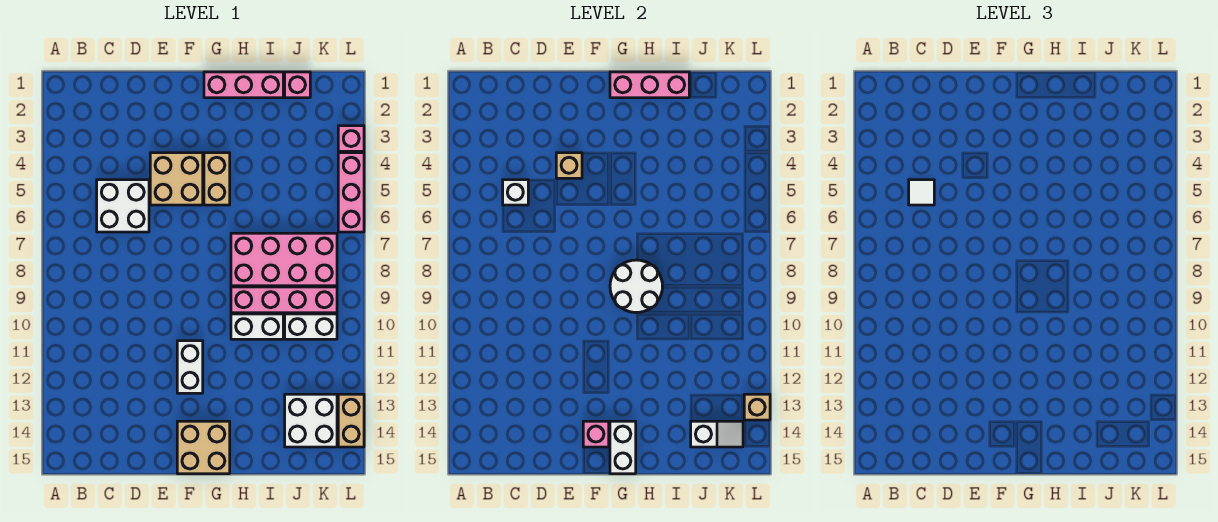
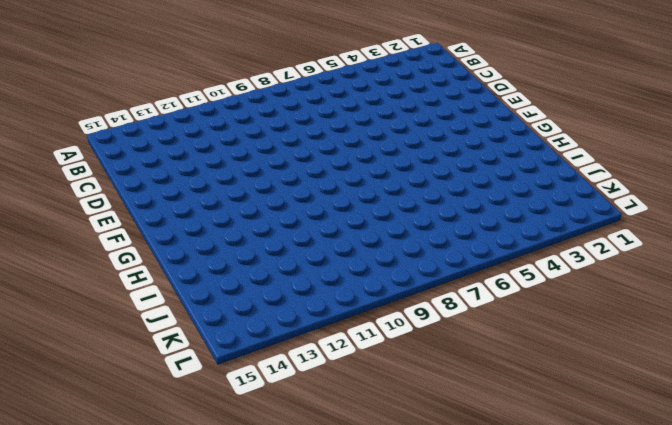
none -> white brick C5:D6 level 1
none -> tan brick E4:F5 level 1
none -> white brick F11:F12 level 1

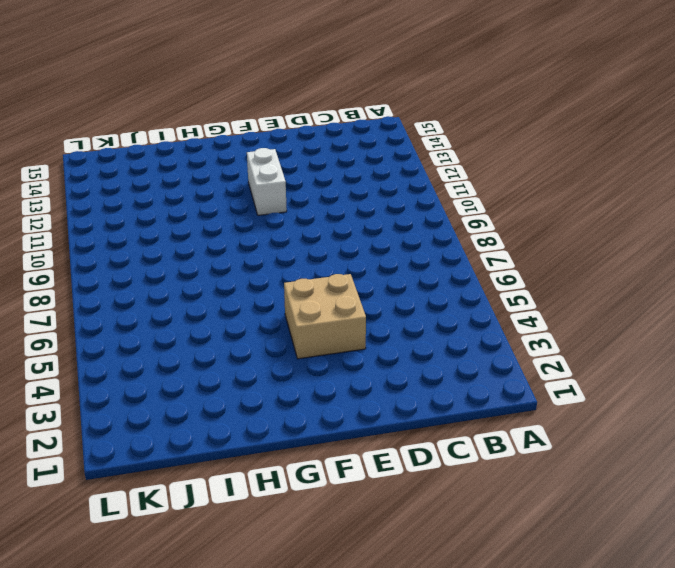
none -> white brick C5:D6 level 1
none -> tan brick F14:G15 level 1
none -> pink brick G1:I1 level 1

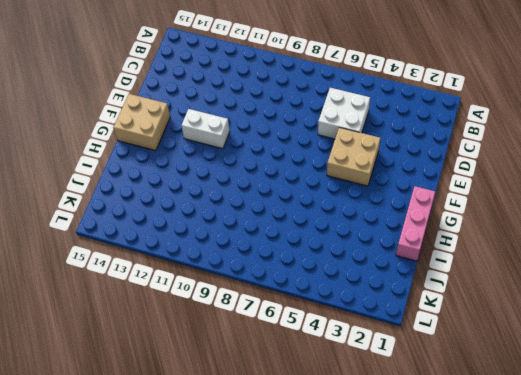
none -> tan brick G4:G5 level 1
none -> pink brick H7:K8 level 1
none -> pink brick H9:K9 level 1

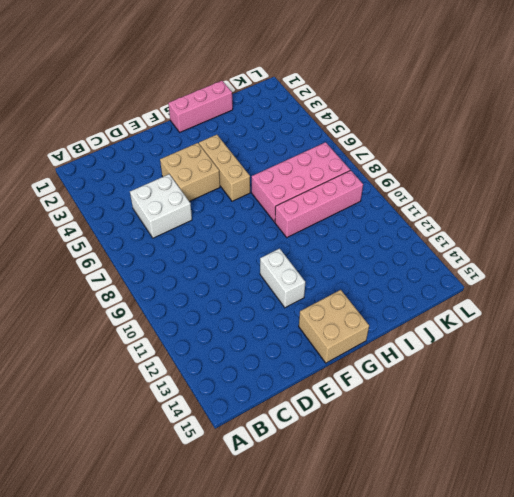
tan brick G4:G6 level 1 -> tan brick G4:G5 level 1
none -> white brick H10:I10 level 1
none -> pink brick J1 level 1
none -> white brick J10:K10 level 1

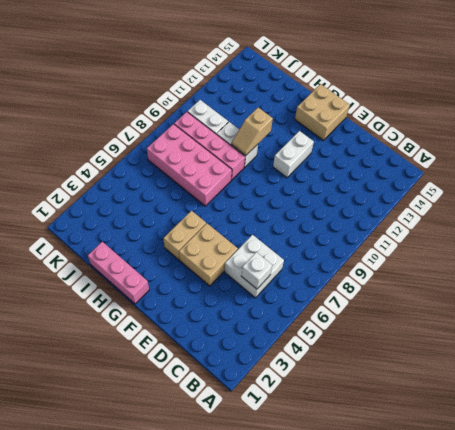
tan slope H10:H11 level 2 top 11 -> none
none -> pink brick J1 level 1
none -> white brick J13:K14 level 1
none -> pink brick L3 level 1

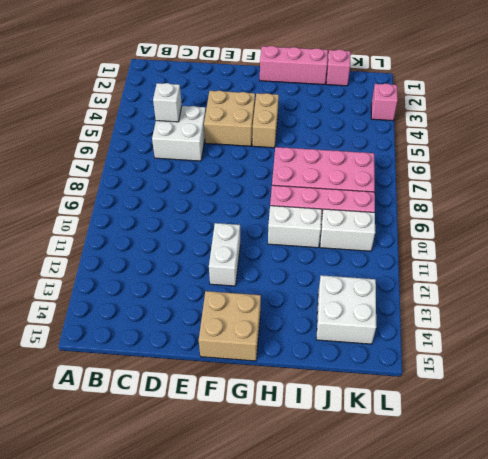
none -> pink brick L4:L6 level 1
none -> tan brick L13:L14 level 1
none -> tan brick E4 level 2

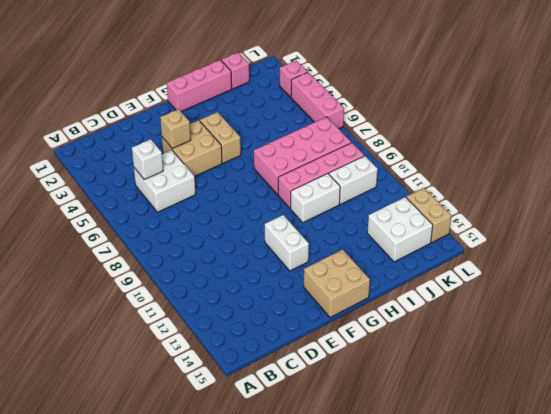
none -> pink brick F14 level 2
none -> pink brick G1:I1 level 2
none -> white round brick G8:H9 level 2

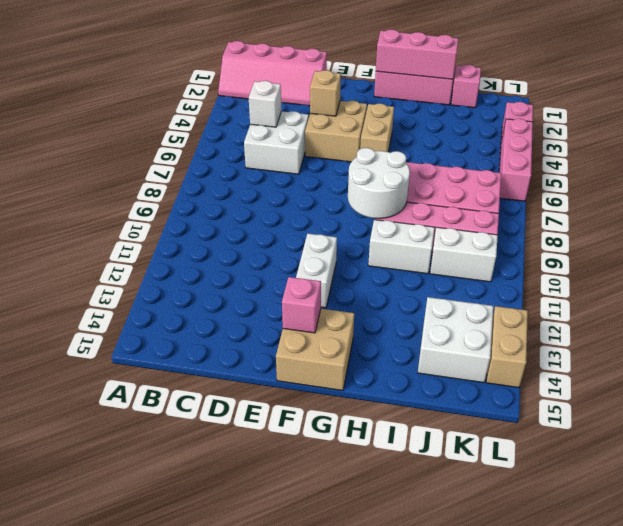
pink slope A1:D2 level 1 top 1 -> none
none -> white brick G14:G15 level 2
none -> white slope J14:K14 level 2 top J
none -> tan brick L13 level 2

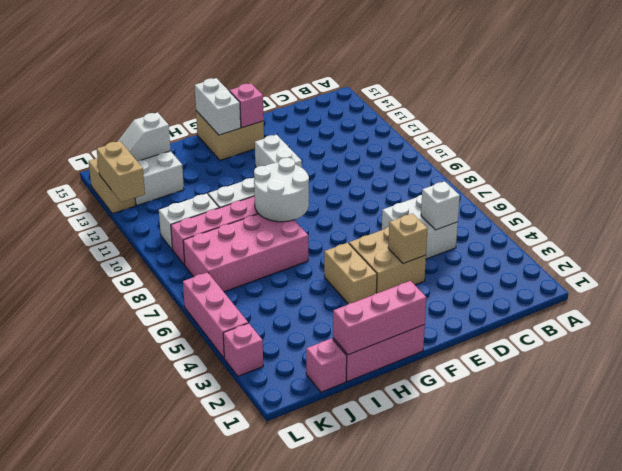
tan brick L12:L13 level 2 -> tan brick L13 level 2
none -> white tile C5 level 3

